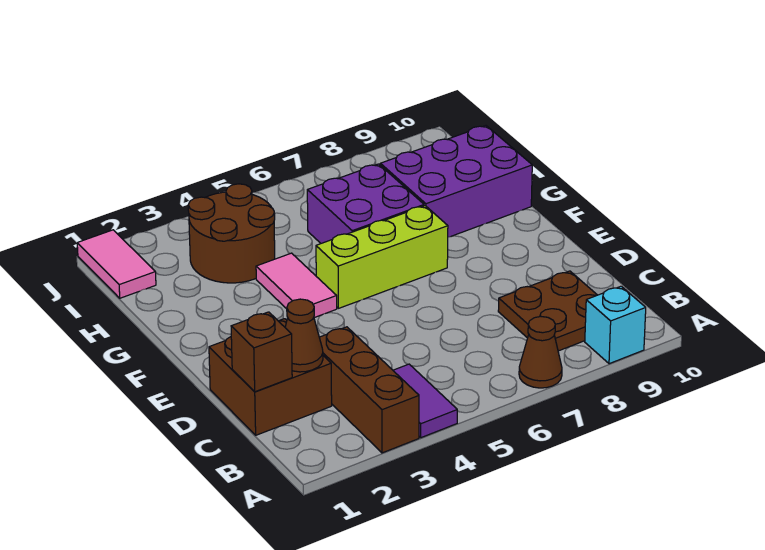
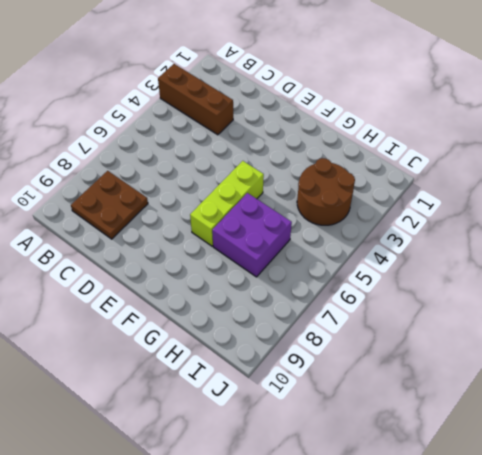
none -> purple tile A4:B4 level 1
none -> brown cone A7 level 1
none -> cyan brick A9 level 1

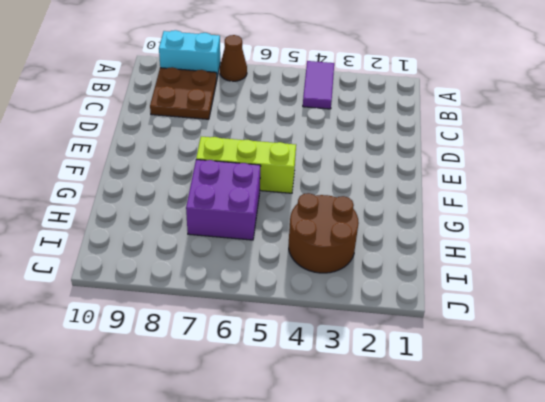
cyan brick A8:A9 level 1 -> cyan brick A9 level 1
none -> brown brick A3:C3 level 1
none -> brown brick C1:D2 level 1
none -> pink tile F4:G4 level 1

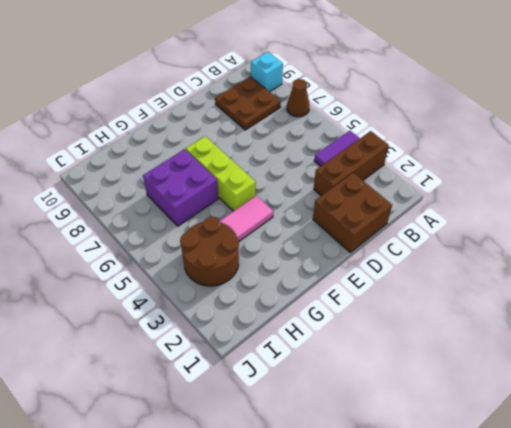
none -> purple brick G8:H10 level 1
none -> pink tile I1:J1 level 1
none -> brown brick C1 level 2

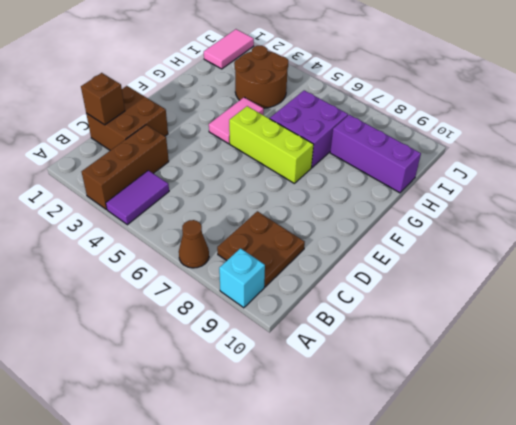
purple brick H8:H10 level 1 -> purple brick G8:H10 level 1
none -> brown cone C2 level 2

